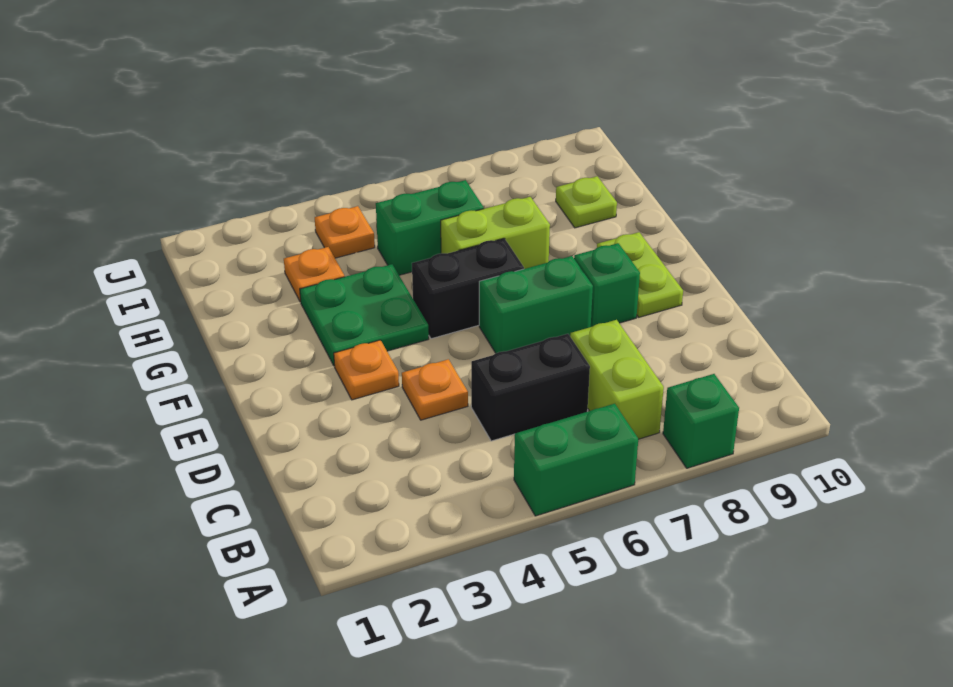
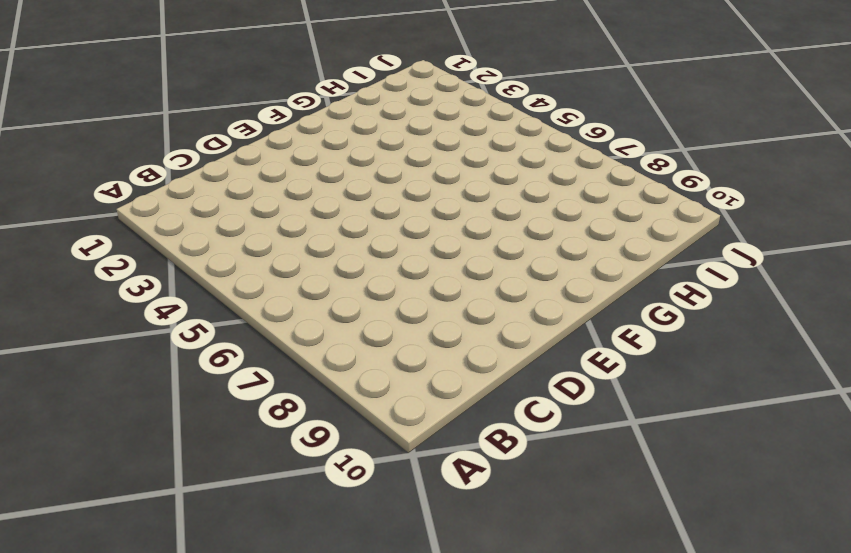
none -> green brick A5:A6 level 1
none -> green brick A8 level 1
none -> lime brick B7:C7 level 1

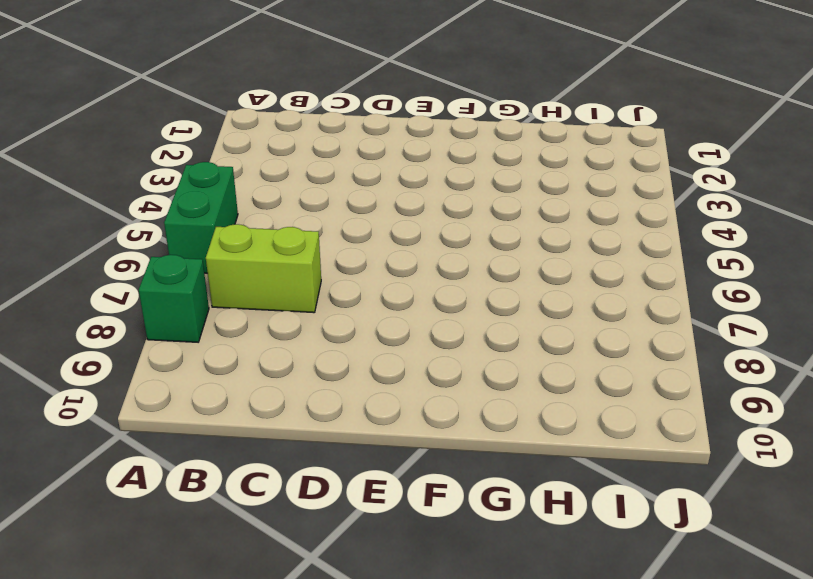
none -> black brick C5:C6 level 1
none -> orange plate D4 level 1
none -> orange plate E3 level 1

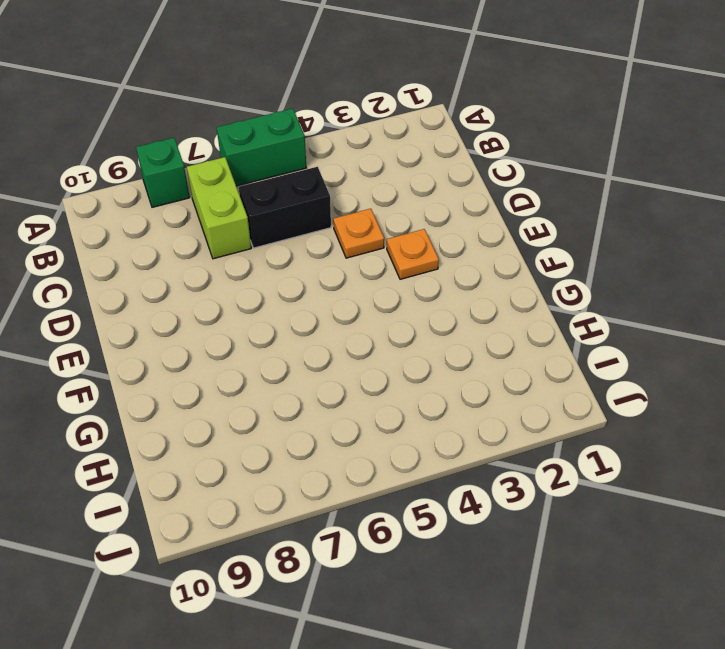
none -> green brick E6:E7 level 1
none -> green brick E8 level 1
none -> lime plate E9:F9 level 1

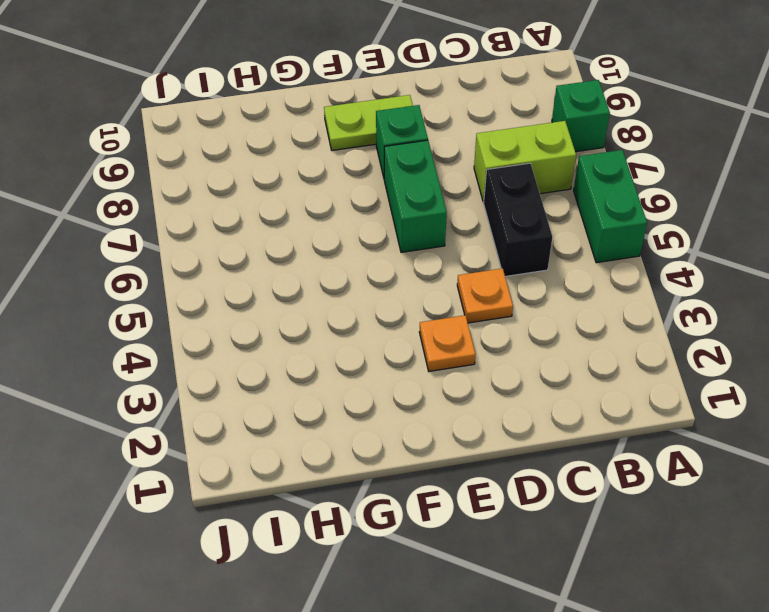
none -> green plate F3:G4 level 1
none -> black brick F5:F6 level 1
none -> lime brick G6:G7 level 1

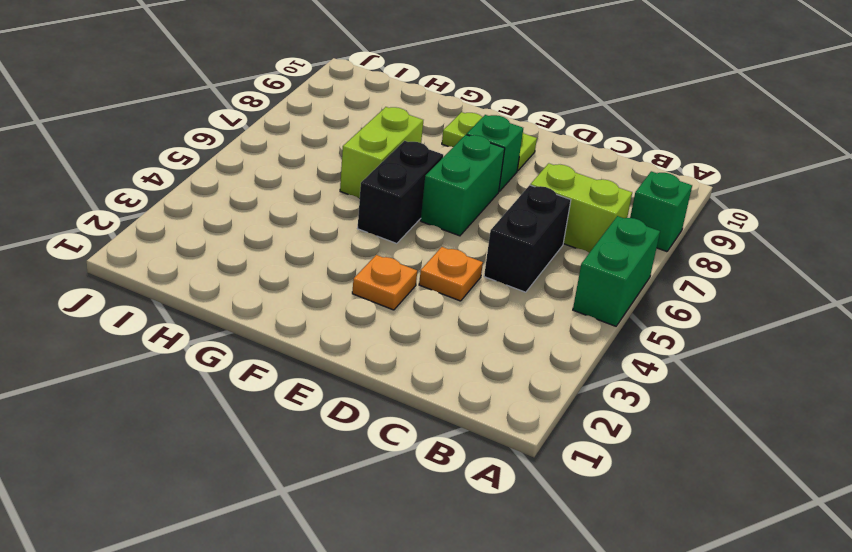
none -> green plate F3:G4 level 1
none -> orange plate H3 level 1
none -> green brick H5:H6 level 1

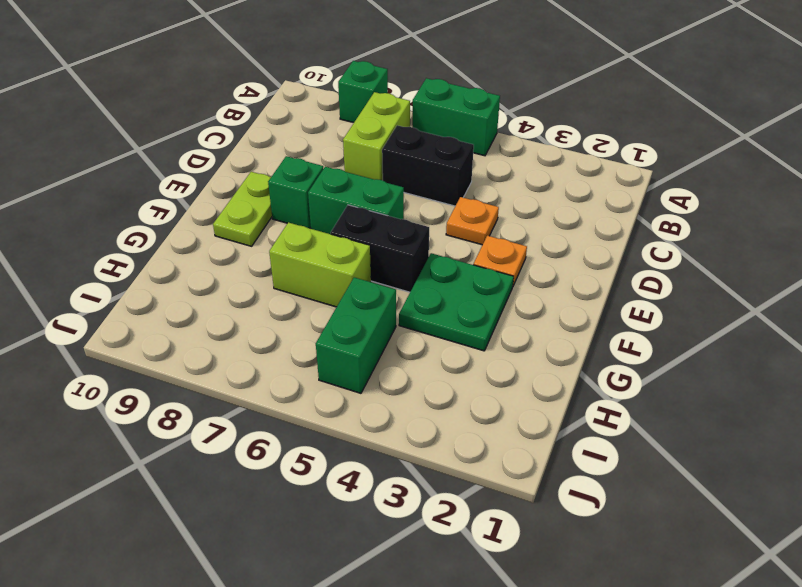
green brick H5:I5 level 1 -> green brick H5:H6 level 1
none -> orange plate H3 level 1
none -> lime plate H9 level 1
none -> orange plate I4 level 1

